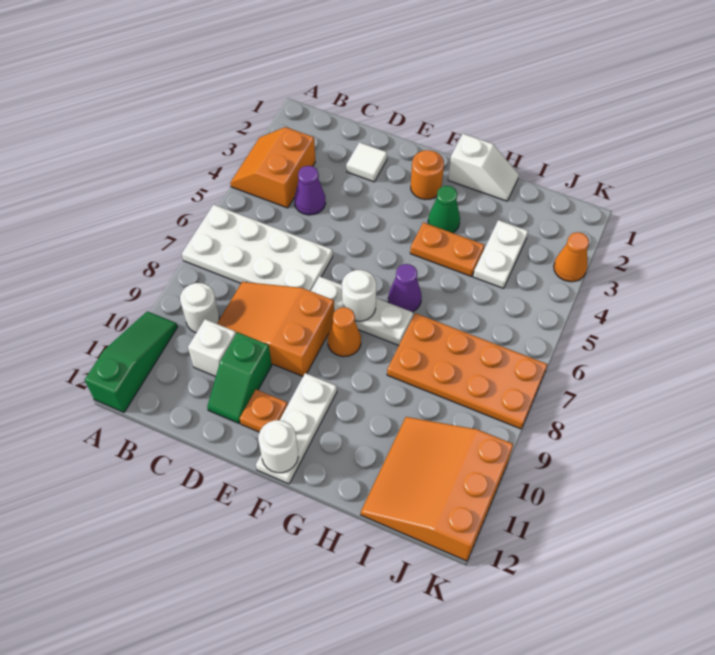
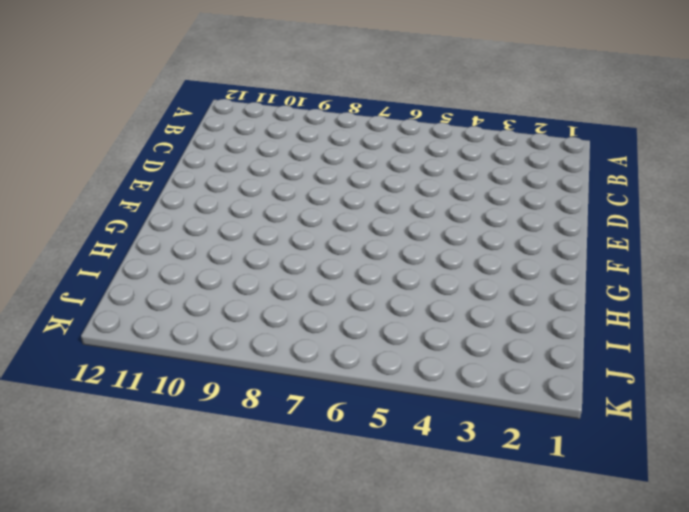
none -> orange slope A3:B4 level 1 top B
none -> white plate A6:D7 level 1
none -> green slope A10:A12 level 1 top 12

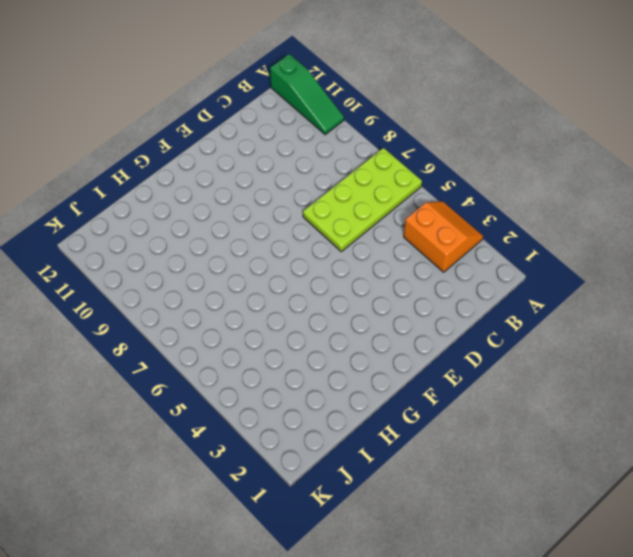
lime plate A6:D7 level 1 -> white plate A6:D7 level 1
none -> white round brick B9 level 1
none -> purple cone C4 level 1
none -> orange slope C8:E9 level 1 top E

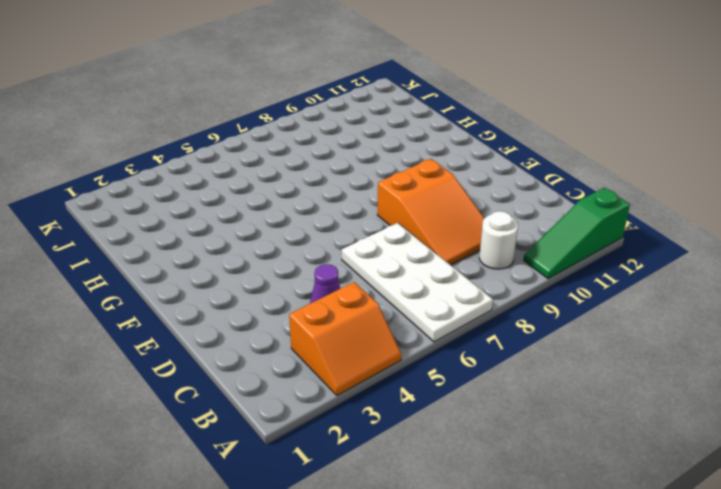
none -> white brick C10 level 1
none -> white tile D2 level 1
none -> green slope D10:D11 level 1 top 10

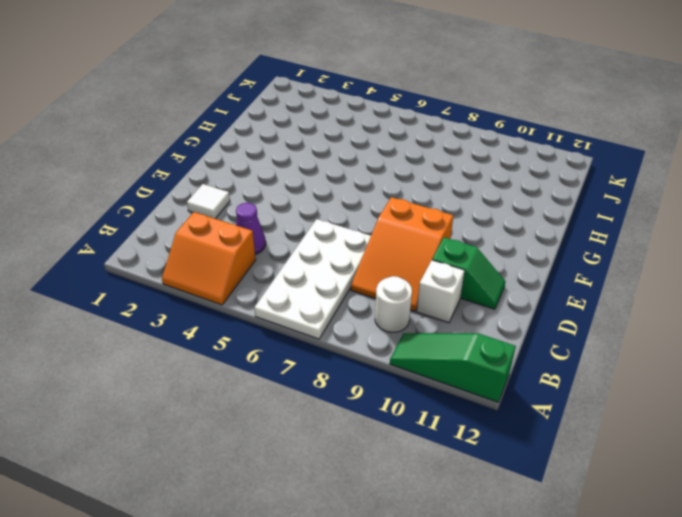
none -> white plate E7:G7 level 1
none -> orange plate E11 level 1
none -> orange round brick F2 level 1

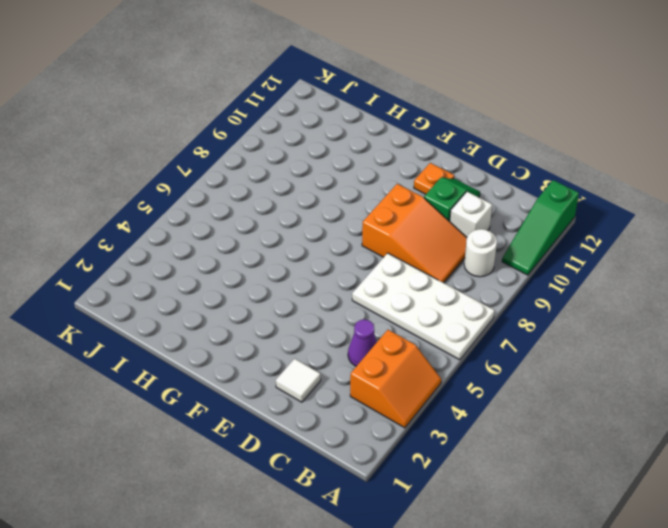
none -> white plate E7:G7 level 1
none -> orange round brick F2 level 1
none -> orange cone F8 level 1

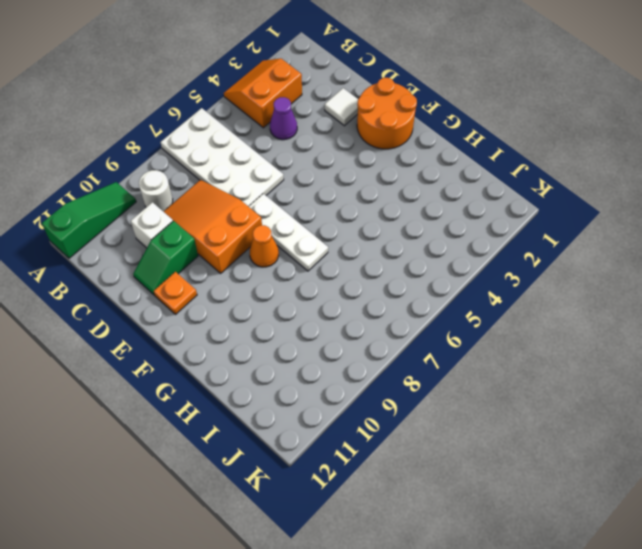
orange round brick E1:F2 level 1 -> orange round brick F2 level 1
none -> white plate F10:F12 level 1
none -> white slope G1:H1 level 1 top G
none -> green cone G3 level 1

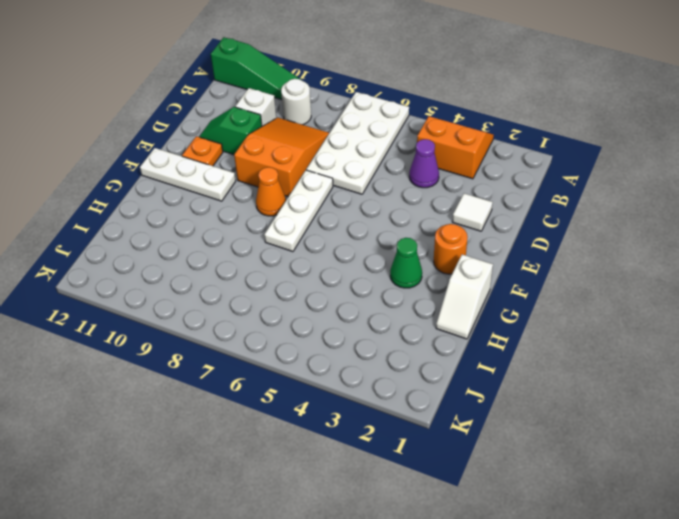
none -> orange plate G4:H4 level 1
none -> purple cone G6 level 1
none -> orange plate H7:K8 level 1

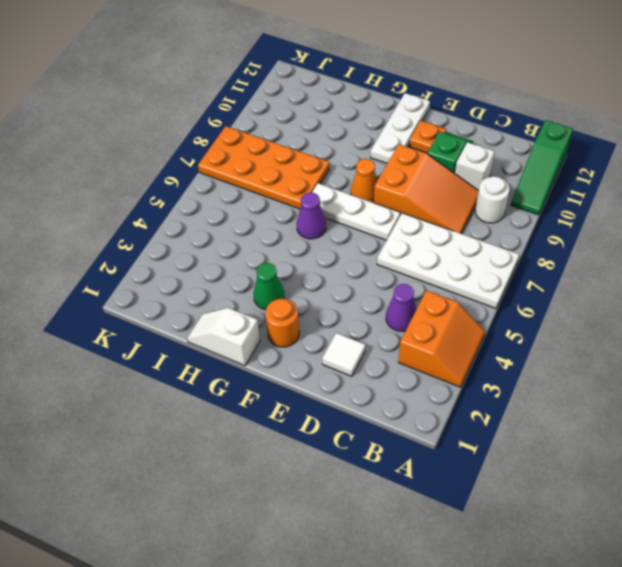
none -> orange plate G4:H4 level 1
none -> white plate I3:I4 level 1
none -> orange slope I10:K12 level 1 top K

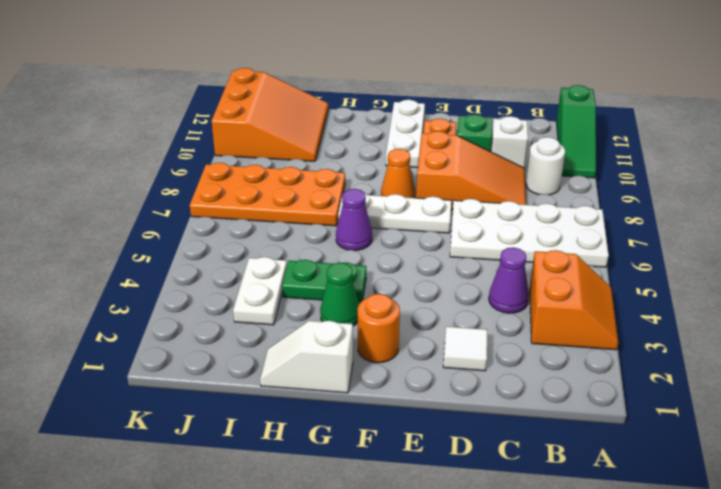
green plate G4:H4 level 1 -> orange plate G4:H4 level 1
none -> orange cone K3 level 1
none -> white round brick F7 level 2
none -> white round brick F12 level 2

